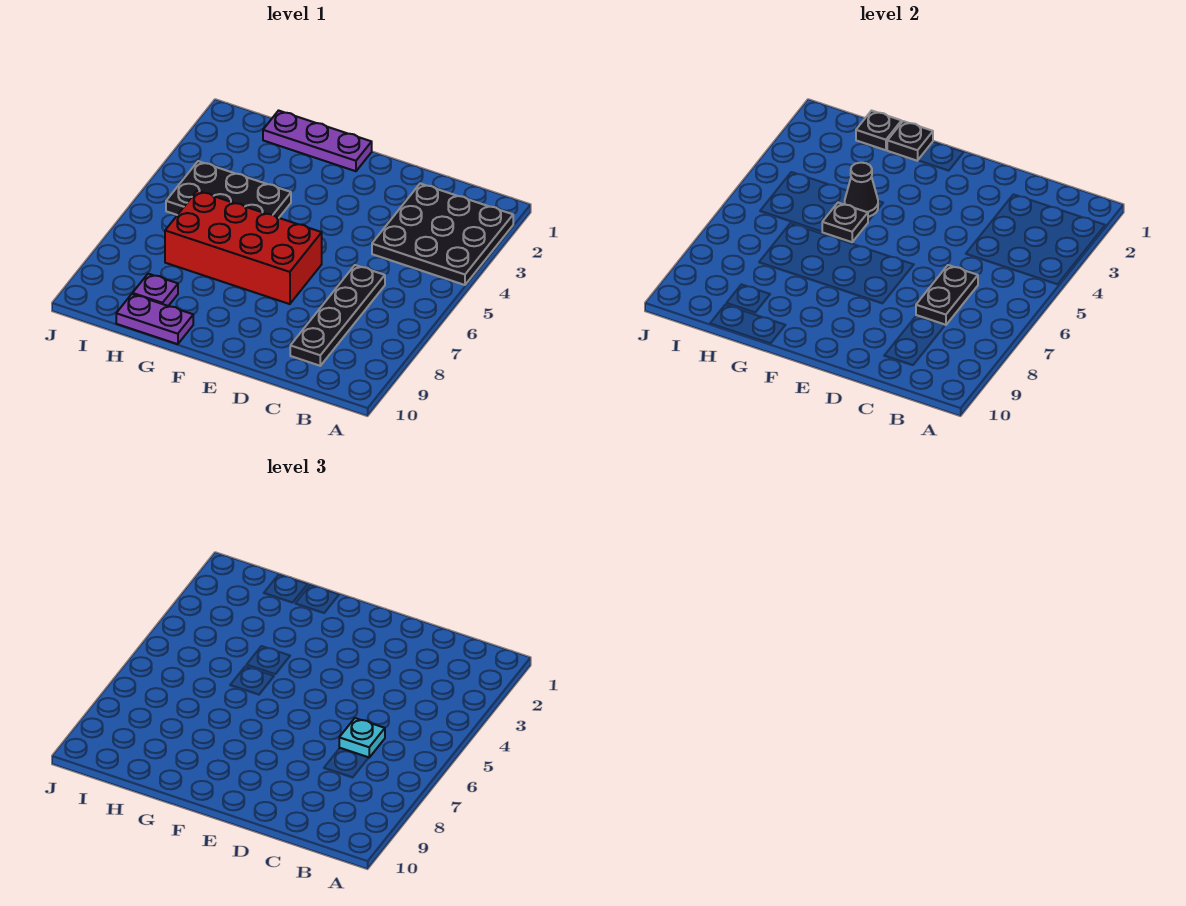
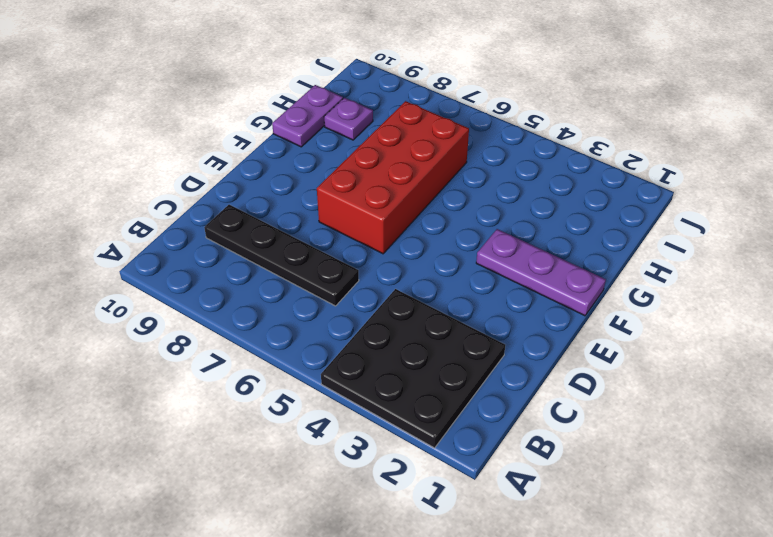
purple plate F1:F3 level 1 -> purple plate F1:H1 level 1
none -> black plate G4:I5 level 1
none -> black plate C6:C7 level 2
none -> black plate G1 level 2

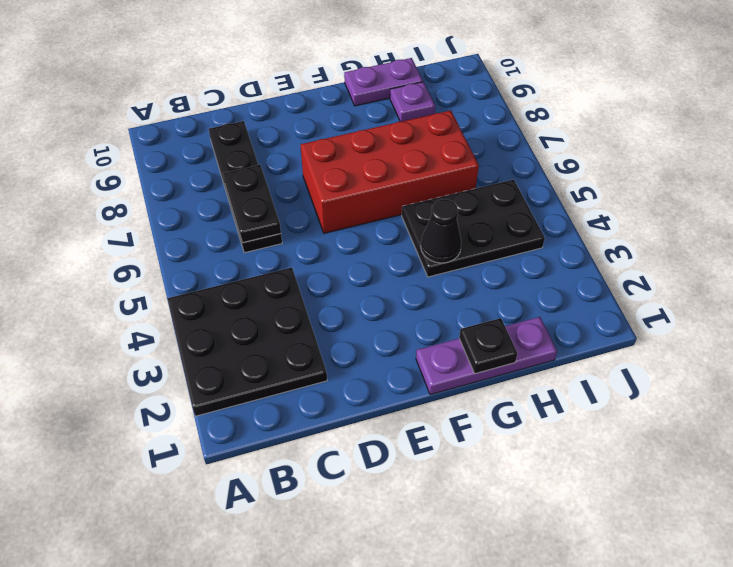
none -> black plate G5 level 2
none -> black plate H1 level 2
none -> cyan plate C6 level 3

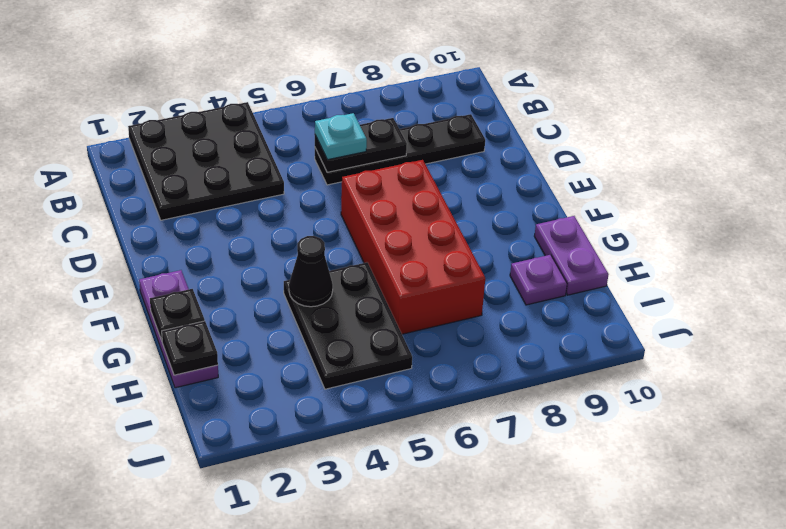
none -> black plate G5 level 2

